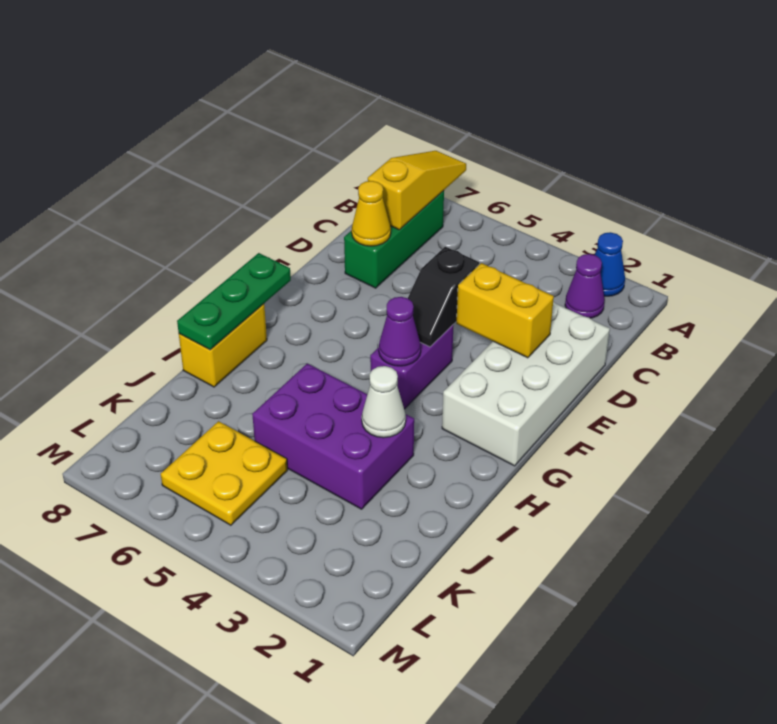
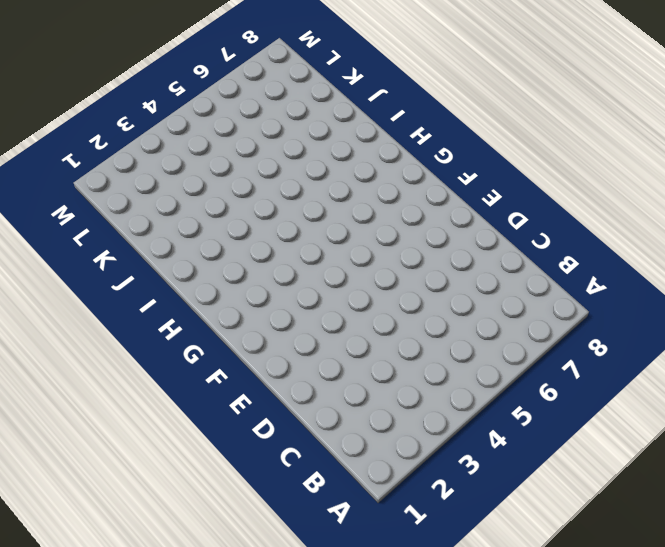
none -> blue cone A2 level 1
none -> purple cone B2 level 1
none -> green brick B7:D7 level 1

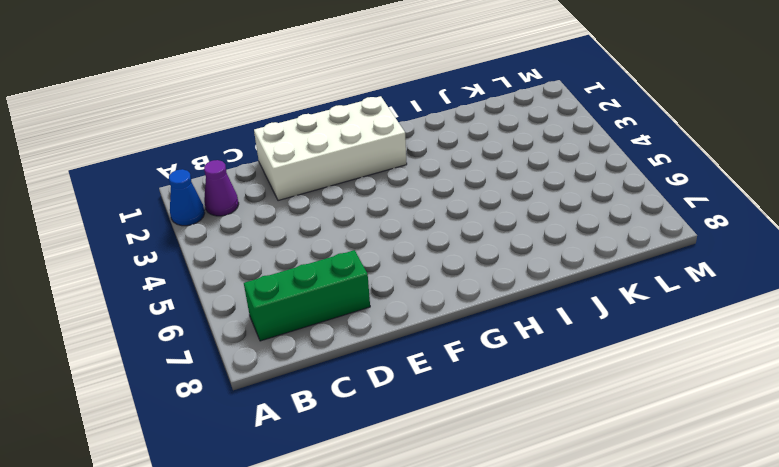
none -> purple brick F4:G4 level 1
none -> yellow brick H8:I8 level 1
none -> purple brick I3:J5 level 1

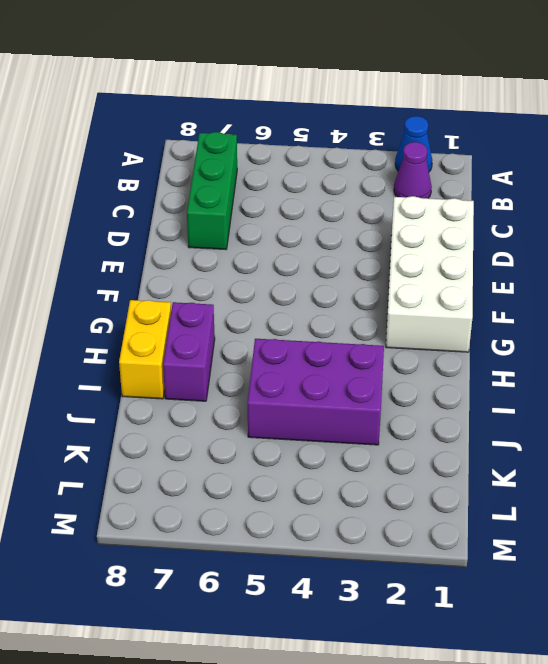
purple brick H7:I7 level 1 -> purple brick F4:G4 level 1
none -> yellow plate K5:L6 level 1
none -> yellow slope A7:C7 level 2 top C
none -> yellow cone D7 level 2

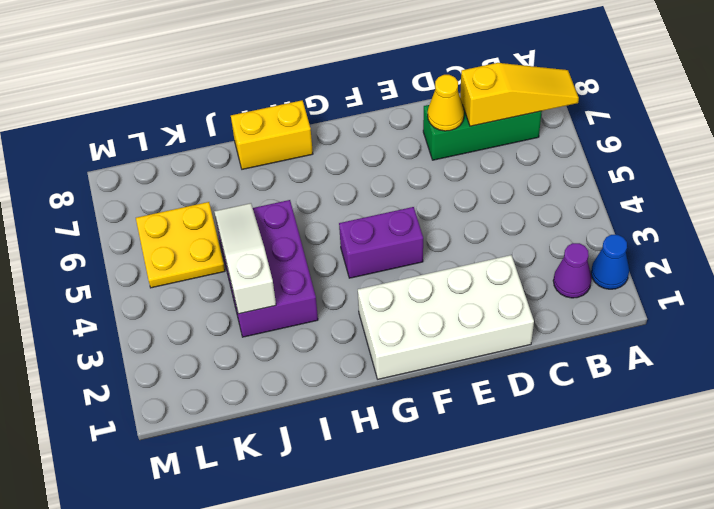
white slope J3:J5 level 2 top 3 -> none
none -> yellow brick E2:E3 level 2
none -> black slope E4:F4 level 2 top E
none -> purple cone G4 level 2

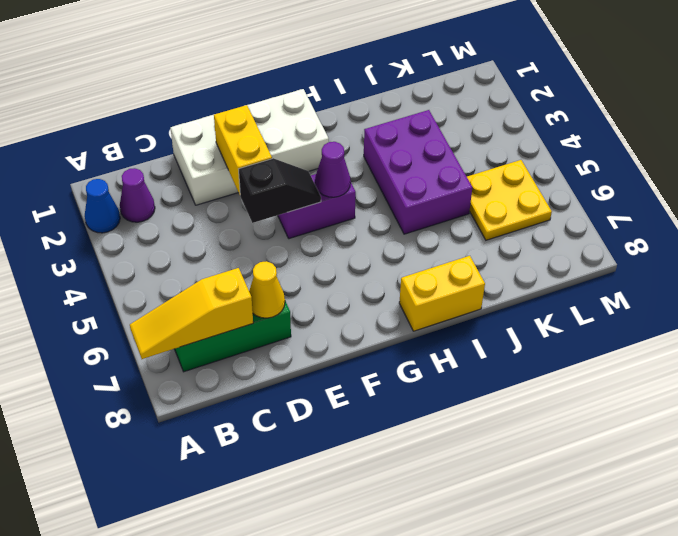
none -> green plate G8:I8 level 2
none -> white cone I3 level 2

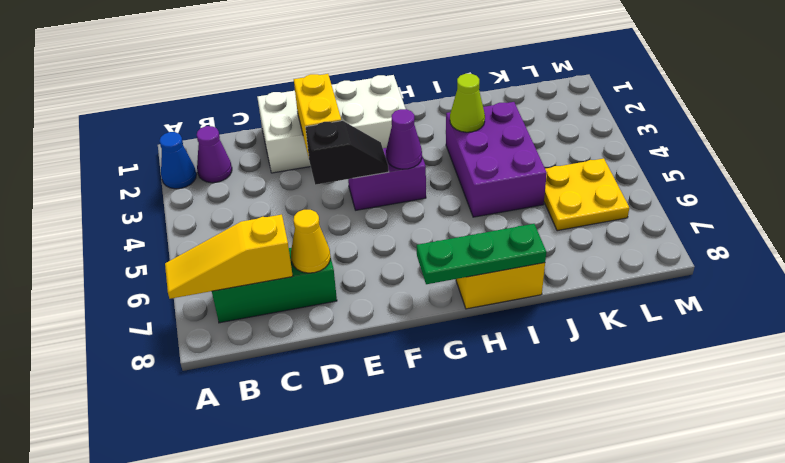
lime cone I3 level 2 -> white cone I3 level 2

